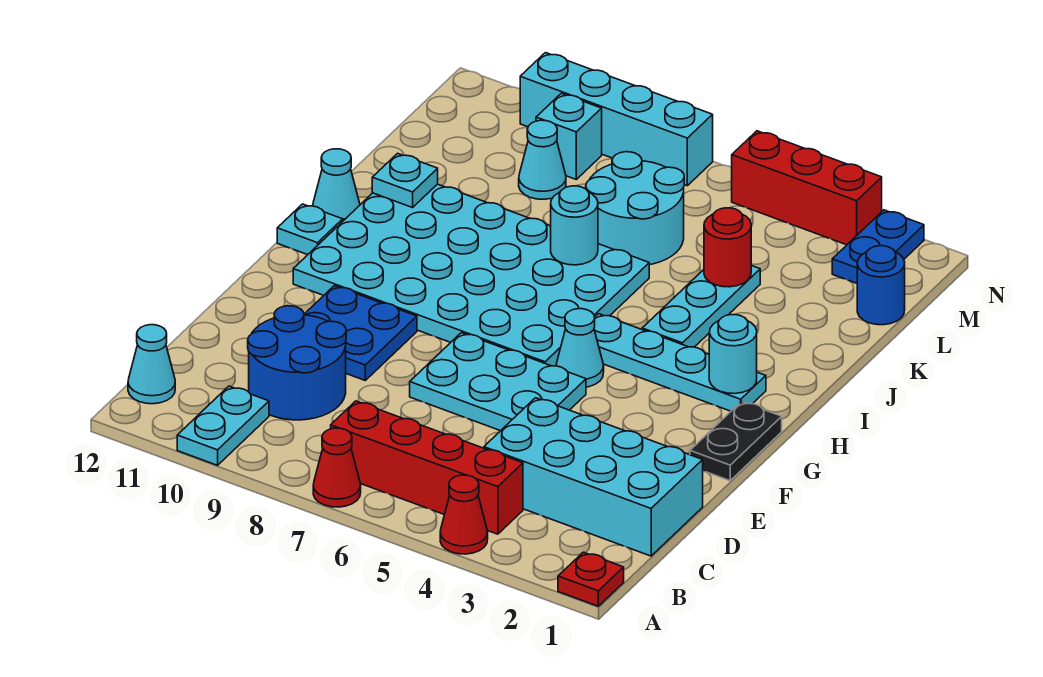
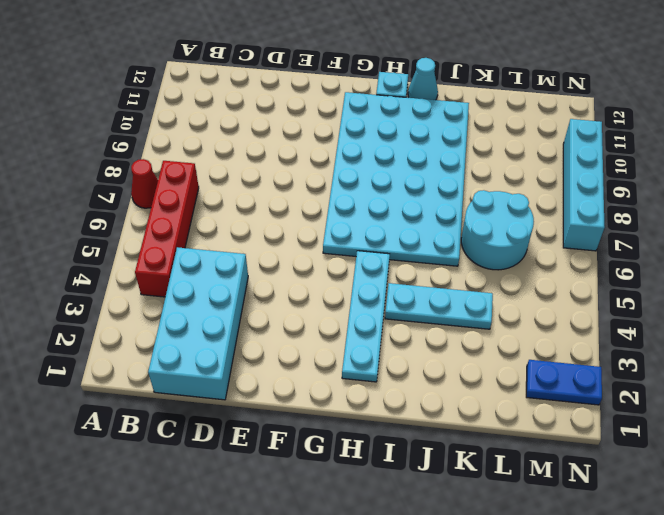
none -> red plate A1 level 1
none -> red cone A4 level 1
none -> cyan plate A10:B10 level 1

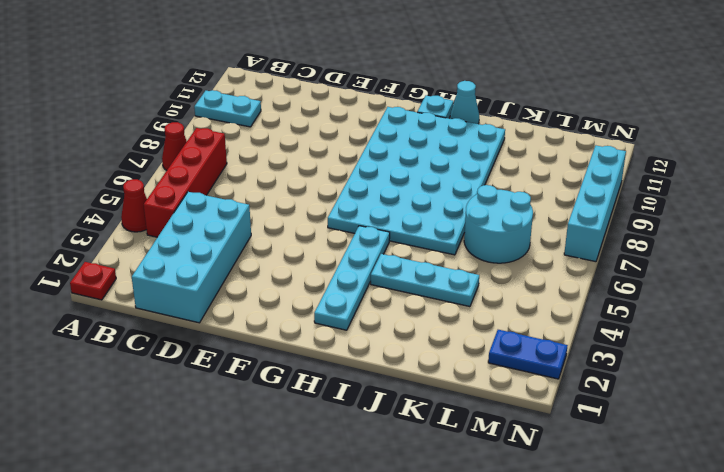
none -> cyan cone B12 level 1
none -> blue round brick C9:D10 level 1
none -> cyan plate E5:F7 level 1

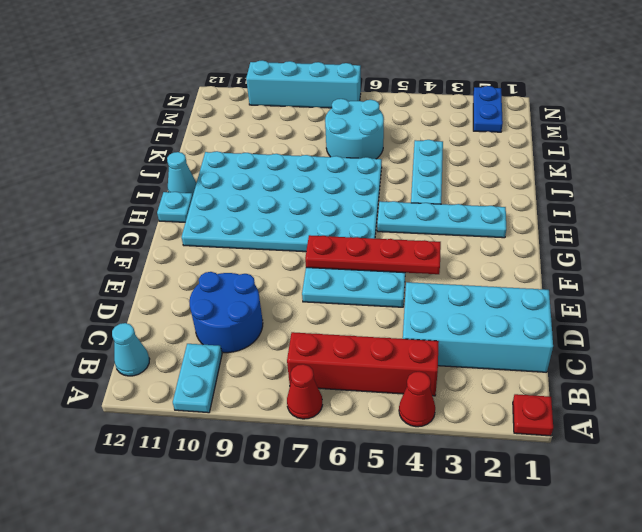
red plate F4:F7 level 2 -> none
none -> blue plate E9:F10 level 1
none -> black plate F1:G1 level 1
none -> cyan cone G5 level 1

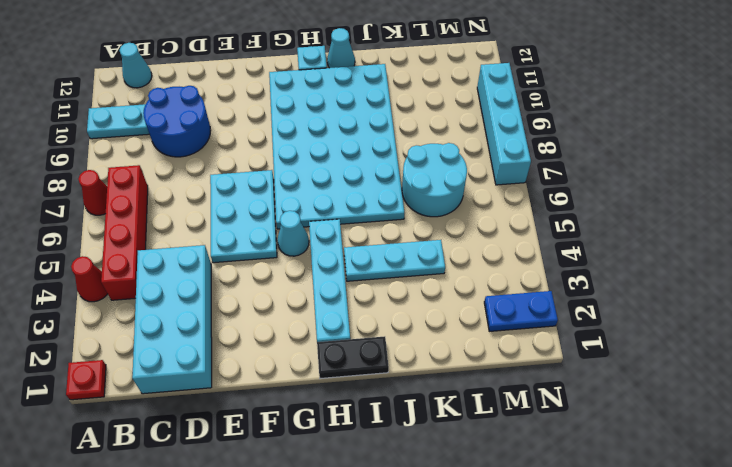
black plate H1:I1 level 1 -> black plate F1:G1 level 1
none -> blue plate E9:F10 level 1
none -> blue round brick L1 level 1
none -> cyan cone L9 level 1

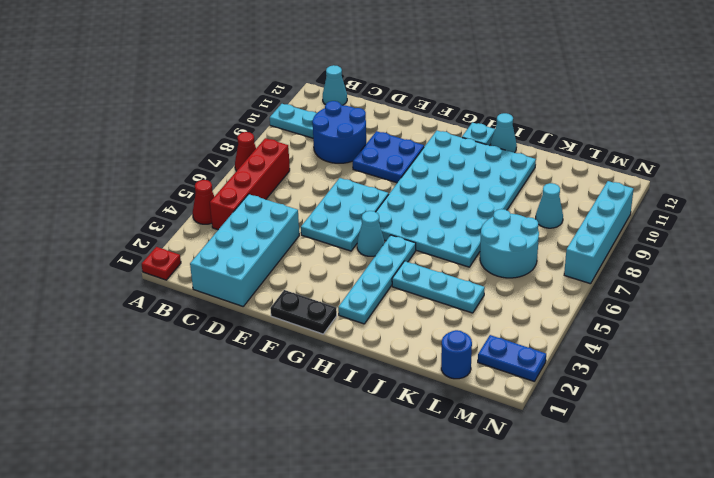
none -> cyan brick M9 level 1
none -> red brick N3:N5 level 1
none -> cyan round brick H2 level 2

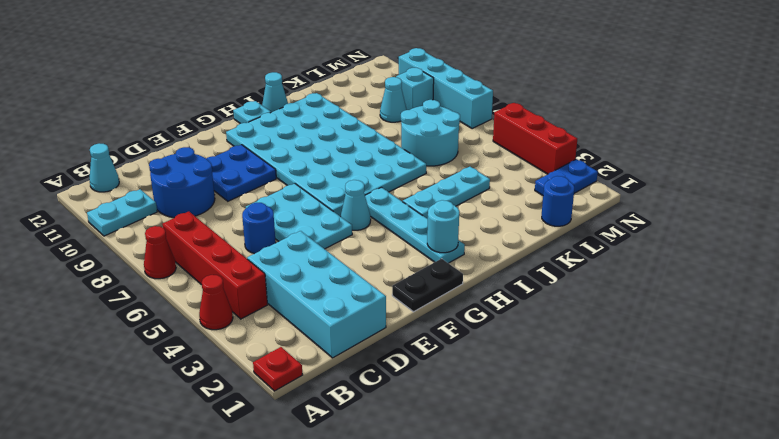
blue round brick D6 level 1 -> none
none -> cyan round brick J7 level 2
none -> cyan plate J11 level 2
none -> red round brick K4 level 2

